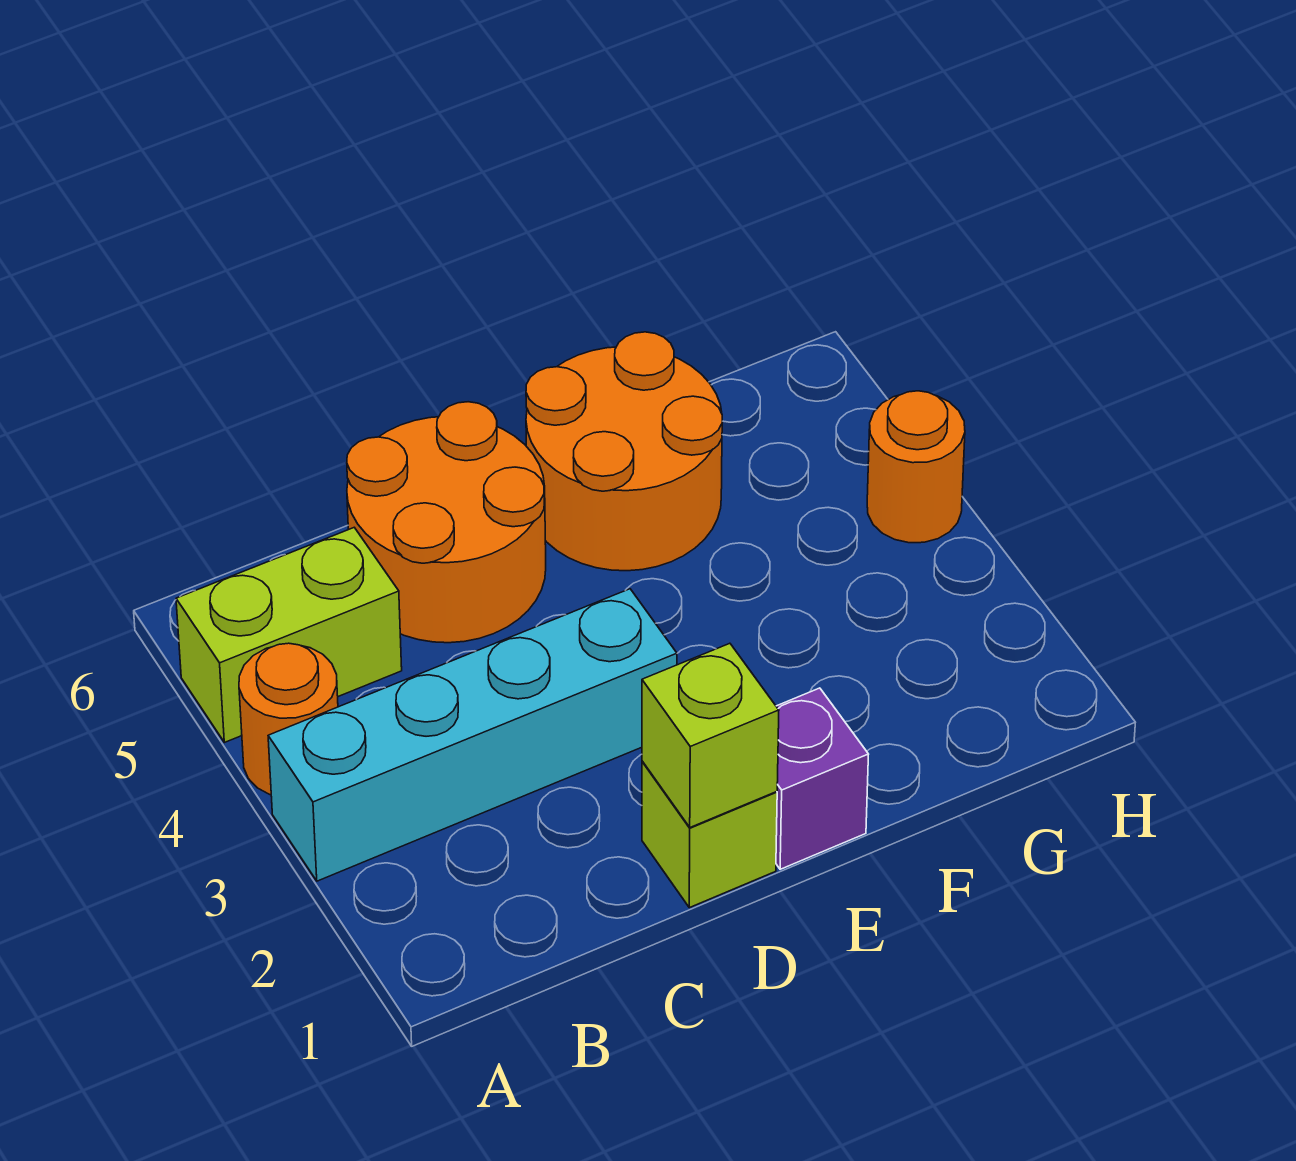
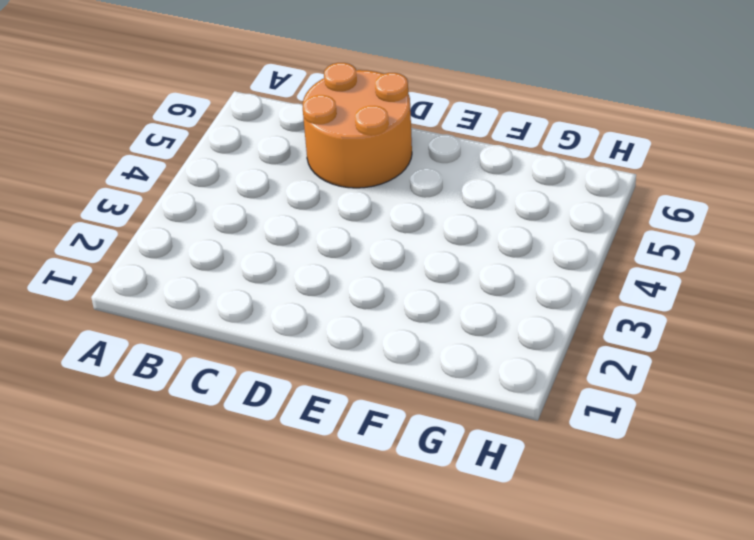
none -> cyan brick A3:D3 level 1
none -> orange round brick A4 level 1

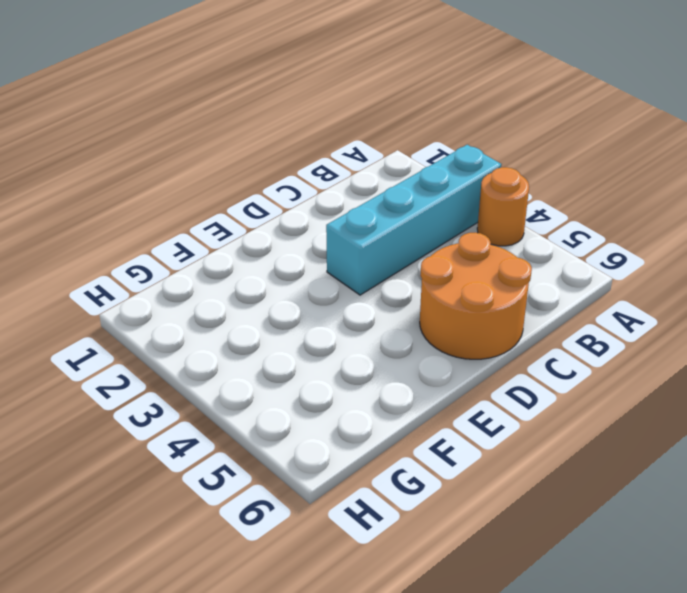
none -> lime brick A5:B5 level 1
none -> lime brick D1 level 1

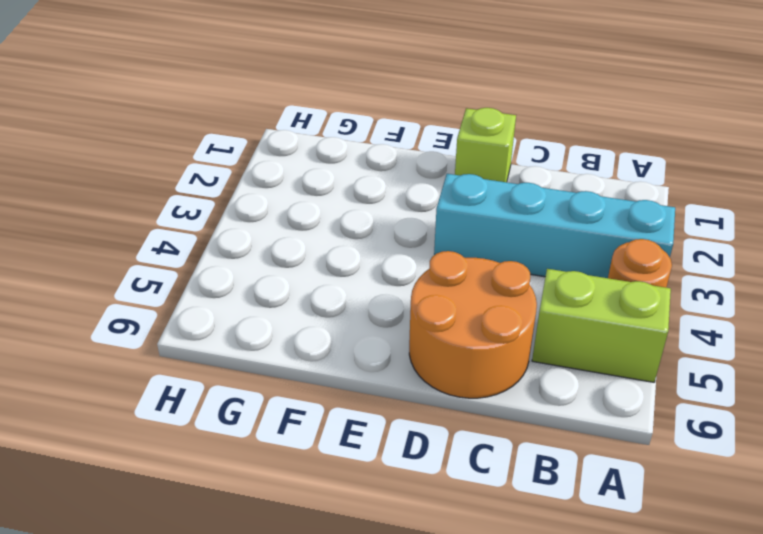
none -> purple brick E1 level 1
none -> orange round brick E5:F6 level 1

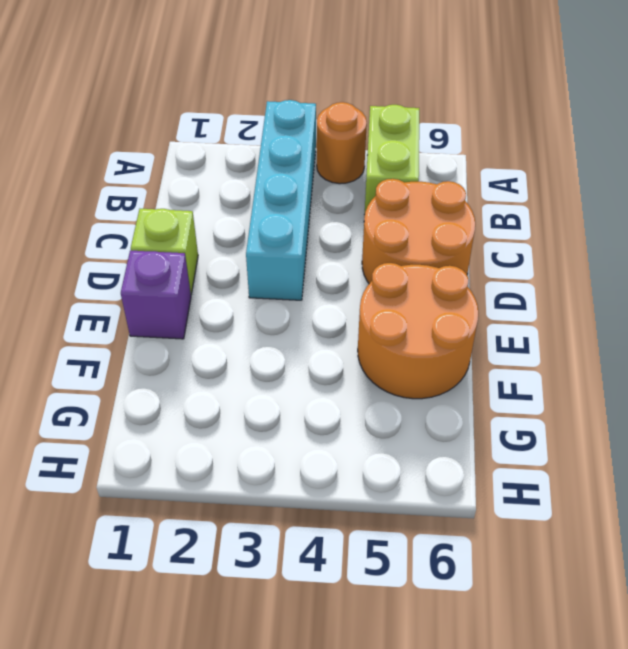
none -> orange round brick H4 level 1
none -> lime brick D1 level 2

